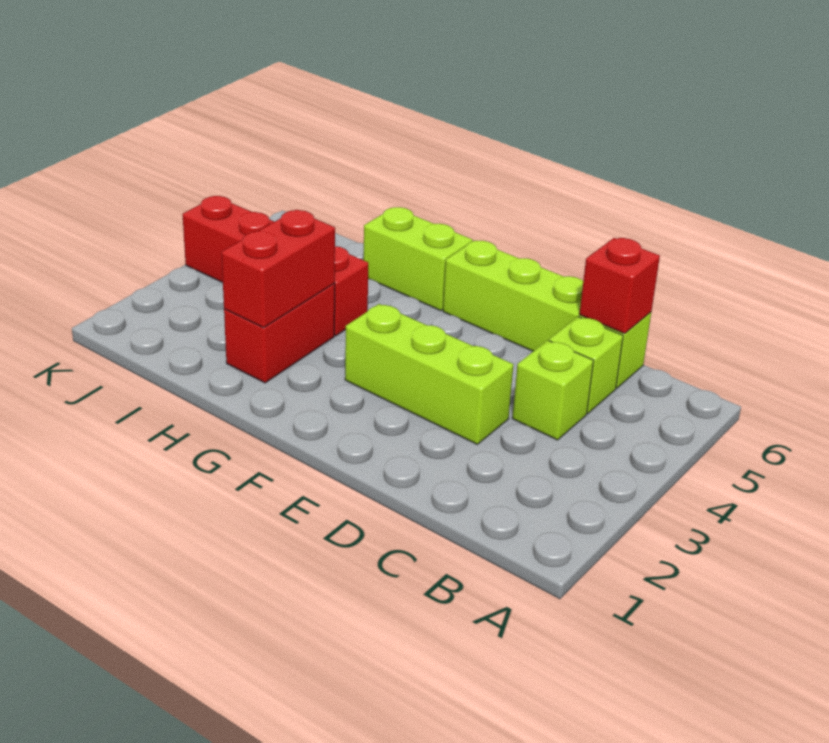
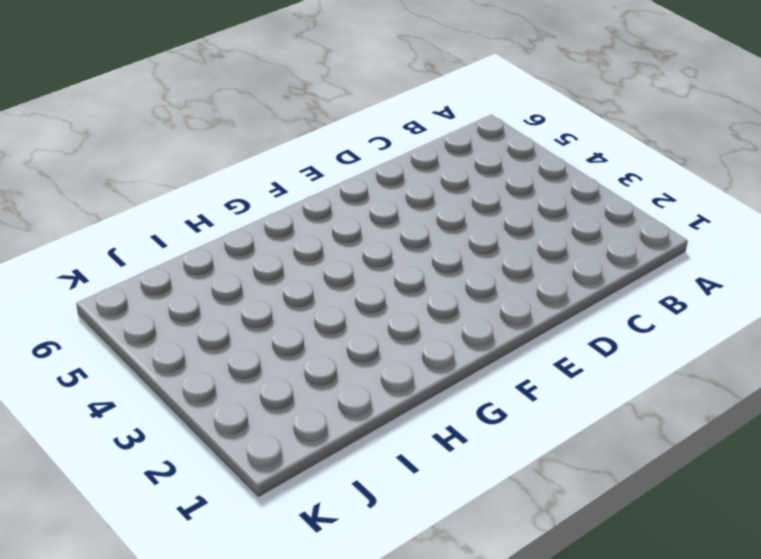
none -> lime brick C4 level 1
none -> lime brick C5 level 1

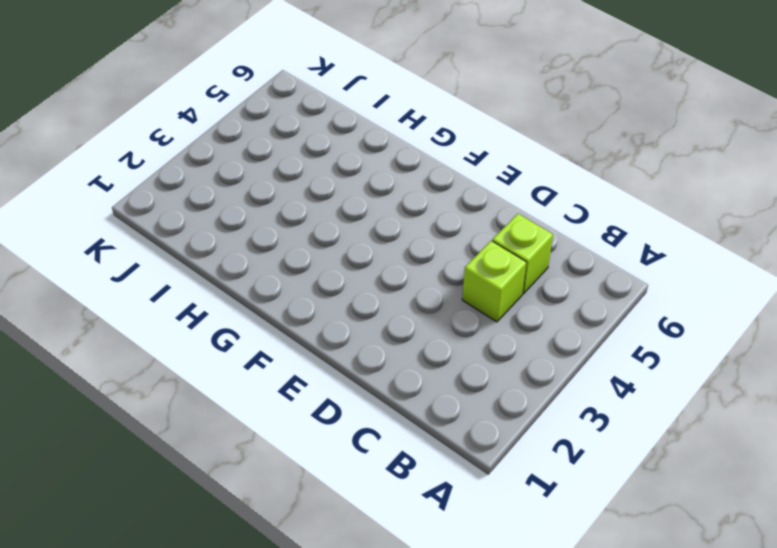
none -> lime brick C6:F6 level 1
none -> lime brick D3:F3 level 1

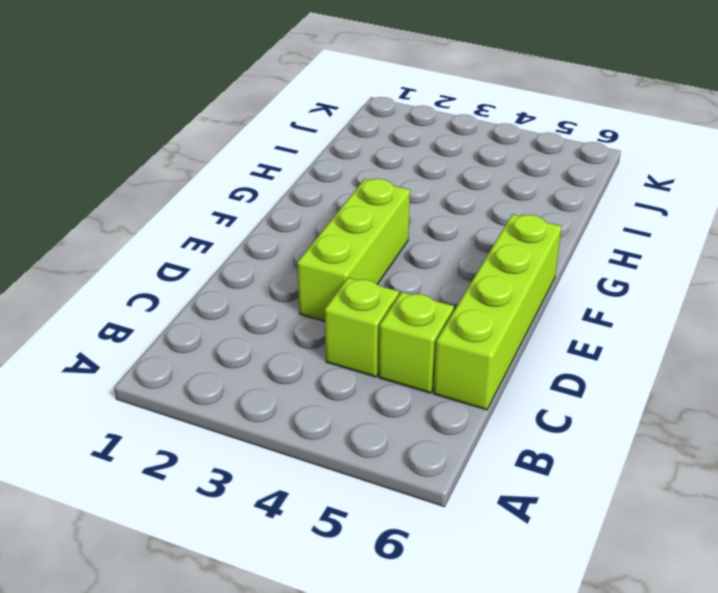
none -> lime brick G6:H6 level 1
none -> red brick H2:H3 level 1

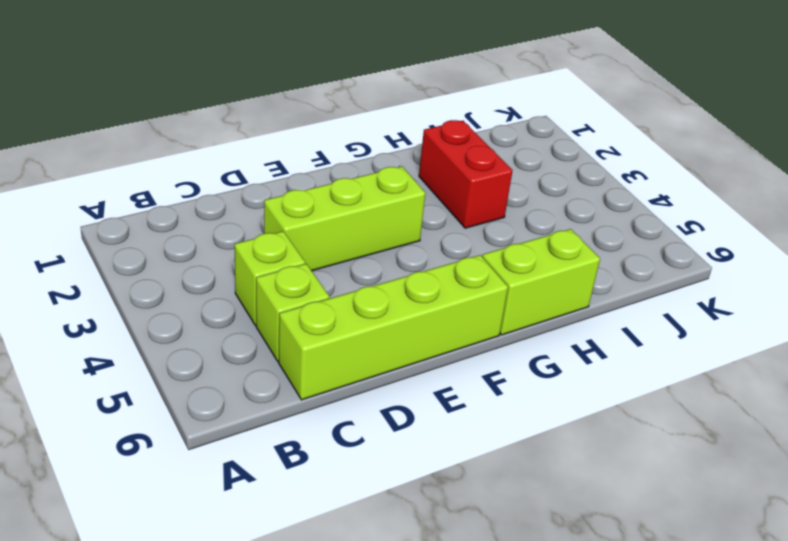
none -> red brick H4:K4 level 1
none -> red brick C6 level 2

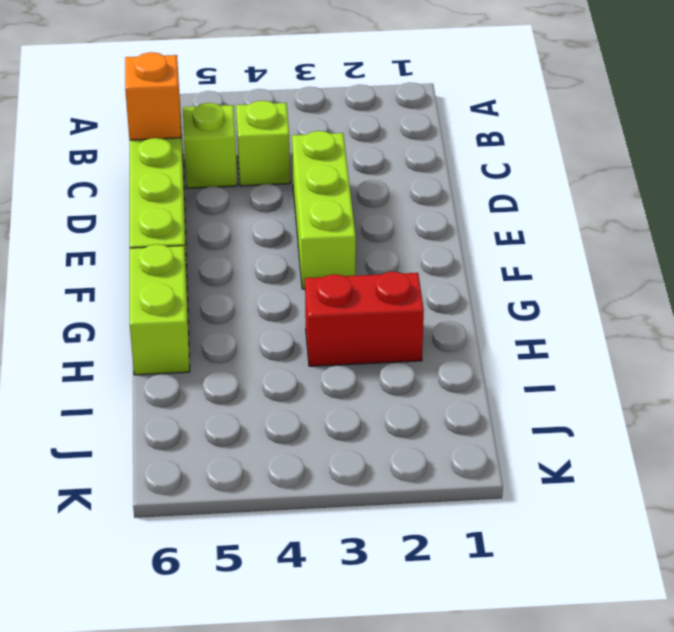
orange brick C6 level 2 -> red brick C6 level 2
none -> red brick H4:K4 level 1
none -> red brick H2:H3 level 2

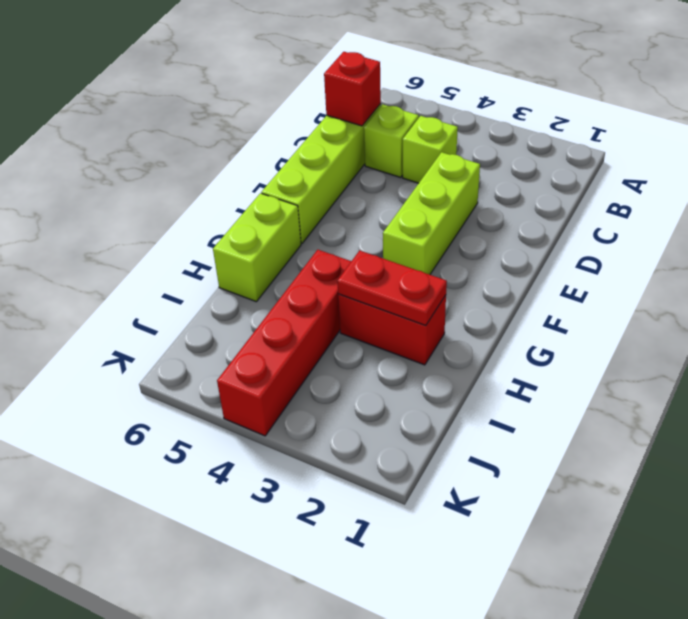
red plate H2:H3 level 2 -> red brick H2:H3 level 2

